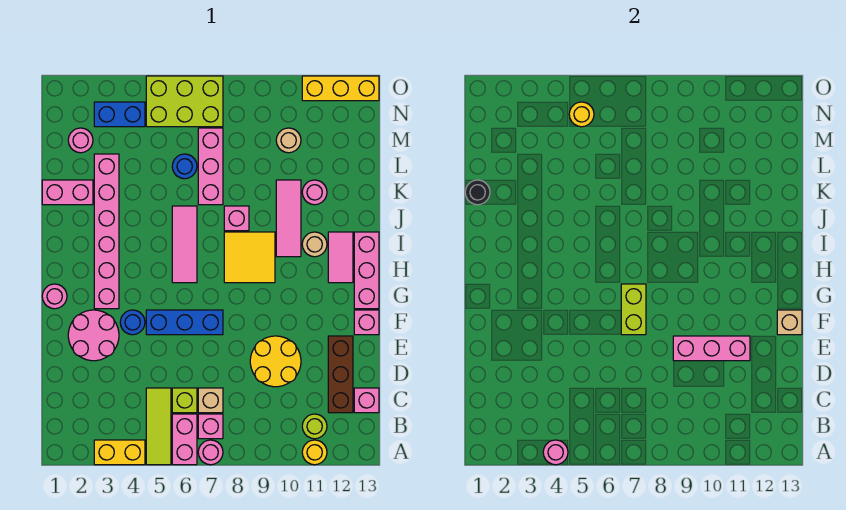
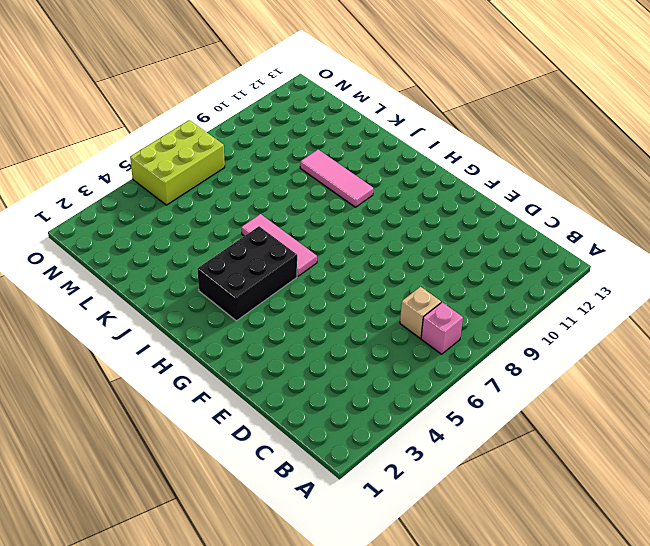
black brick H3:I5 level 1 -> pink brick G3:L3 level 1
none -> yellow brick A3:A4 level 1
none -> lime tile A5:C5 level 1
none -> pink brick A6:B6 level 1
none -> pink round brick A7 level 1

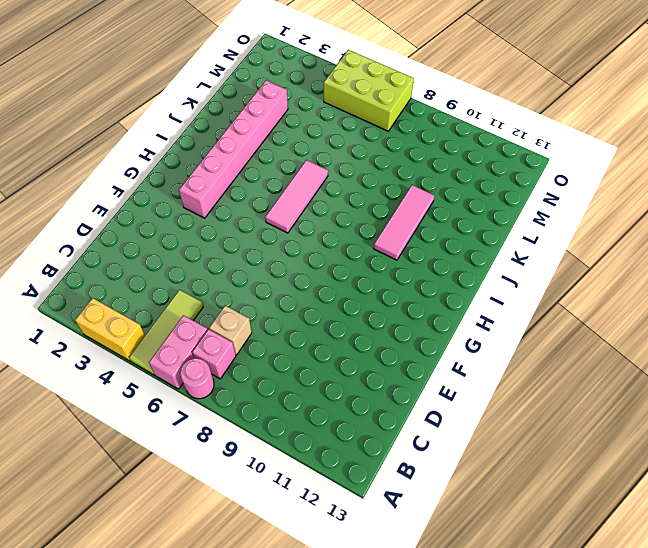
none -> yellow round brick A11 level 1
none -> lime round brick B11 level 1
none -> lime brick C6 level 1
none -> brown brick C12:E12 level 1

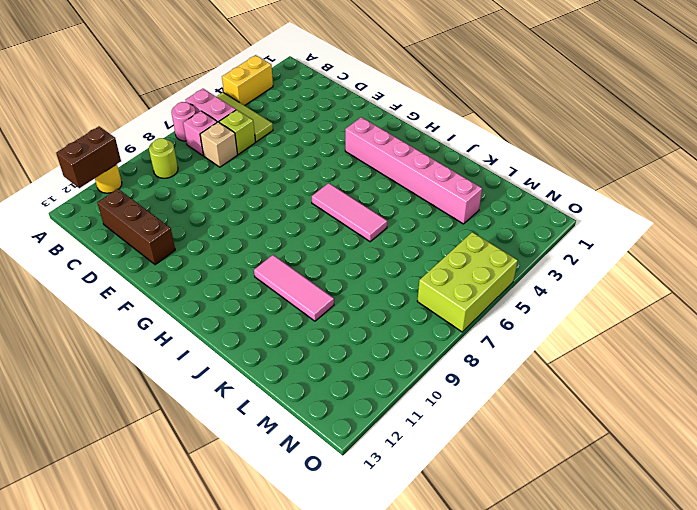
brown brick A11:A12 level 2 -> none
lime round brick B9 level 1 -> lime round brick B11 level 1
none -> pink brick C13 level 1
none -> yellow round brick D9:E10 level 1
none -> pink round brick E2:F3 level 1
none -> blue round brick F4 level 1

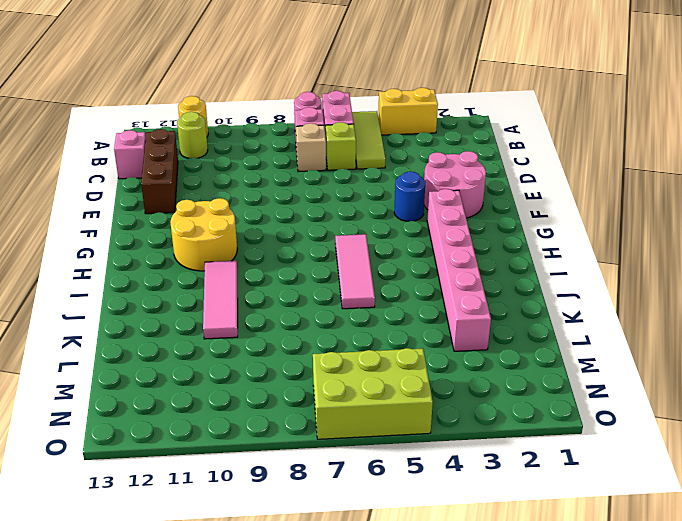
yellow round brick G10:H11 level 1 -> yellow round brick D9:E10 level 1
none -> blue brick F5:F7 level 1
none -> pink brick F13 level 1
none -> pink round brick G1 level 1
none -> pink brick G13:I13 level 1

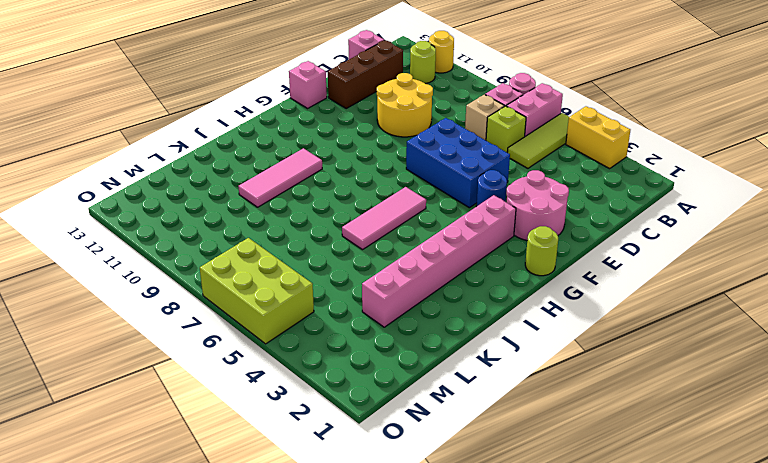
blue brick E5:F7 level 1 -> blue brick F5:F7 level 1
lime round brick G1 level 1 -> pink round brick G1 level 1
none -> pink brick G13:I13 level 1
none -> yellow tile H8:I9 level 1
none -> pink tile H12:I12 level 1
none -> tan round brick I11 level 1

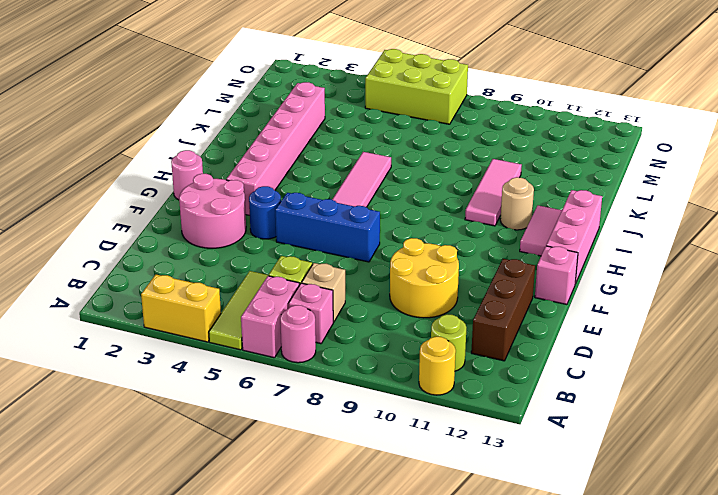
none -> pink brick C13 level 1
none -> yellow tile H8:I9 level 1
none -> pink brick J8 level 1
none -> pink brick K1:K2 level 1

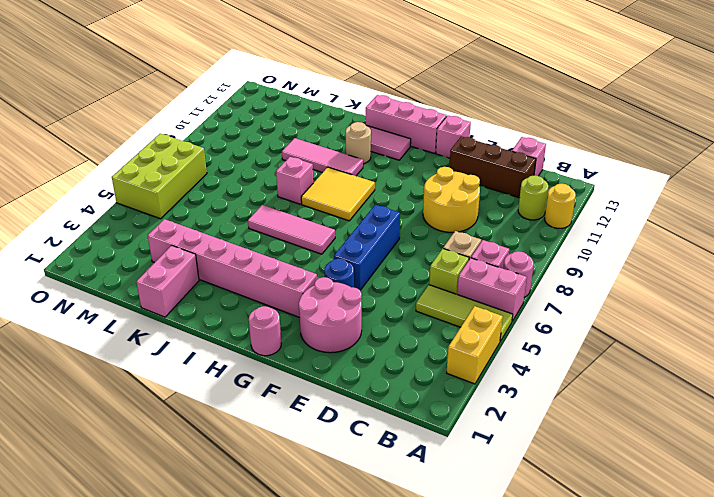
none -> pink brick K7:M7 level 1
none -> pink round brick K11 level 1
none -> blue round brick L6 level 1
none -> pink round brick M2 level 1

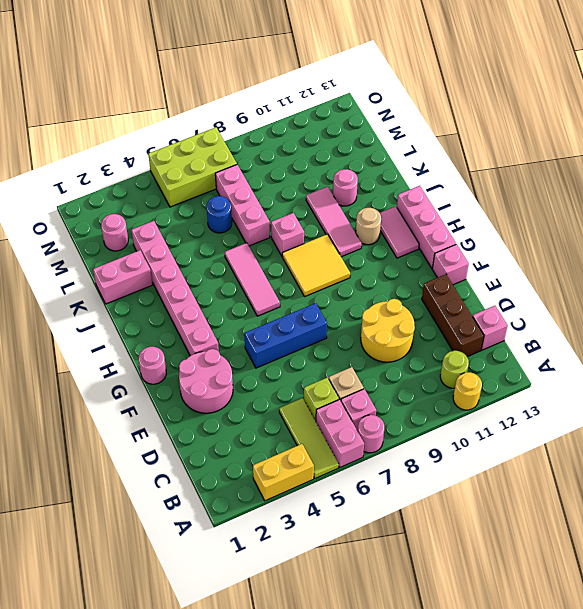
none -> blue round brick F4 level 1
none -> tan round brick M10 level 1
none -> blue brick N3:N4 level 1
none -> yellow brick O11:O13 level 1

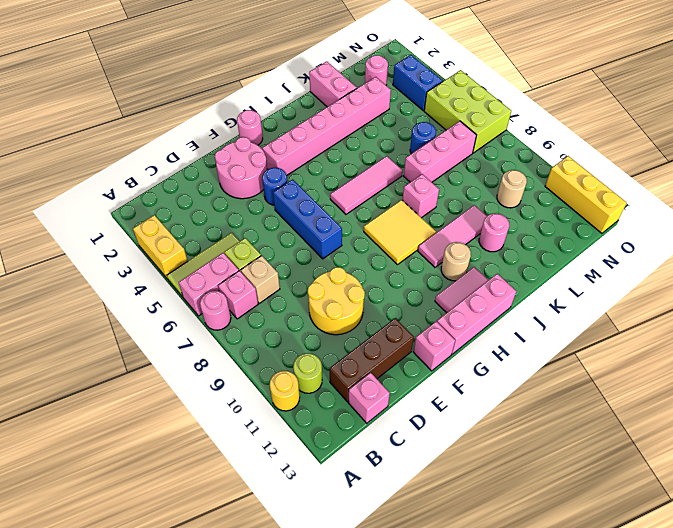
none -> pink round brick A4 level 2
none -> pink brick E9:E11 level 2
none -> lime brick F7:G7 level 2
none -> tan brick F13 level 2

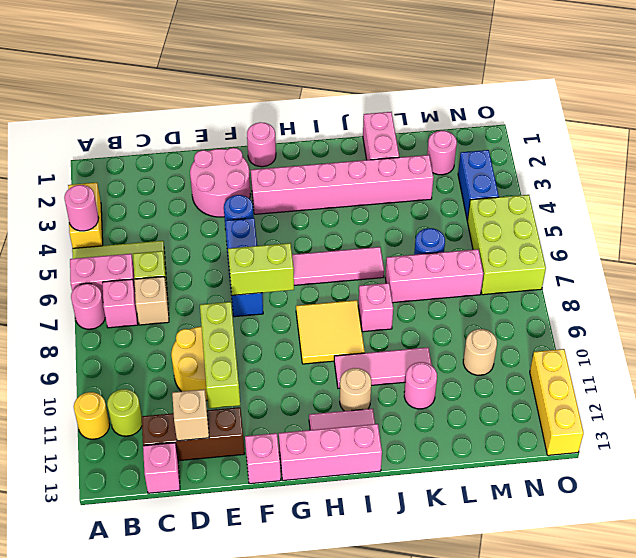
tan brick D12 level 2 -> tan brick F13 level 2
lime brick E9:E11 level 2 -> pink brick E9:E11 level 2
none -> black round brick K1 level 2
none -> yellow round brick N5 level 2

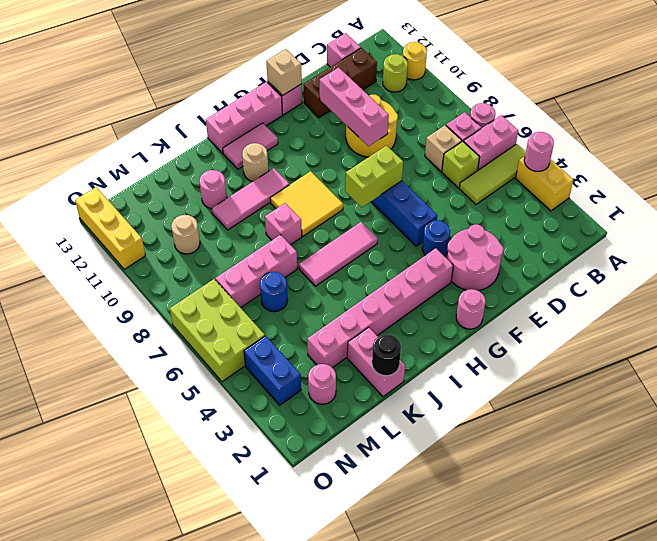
none -> yellow round brick N5 level 2

